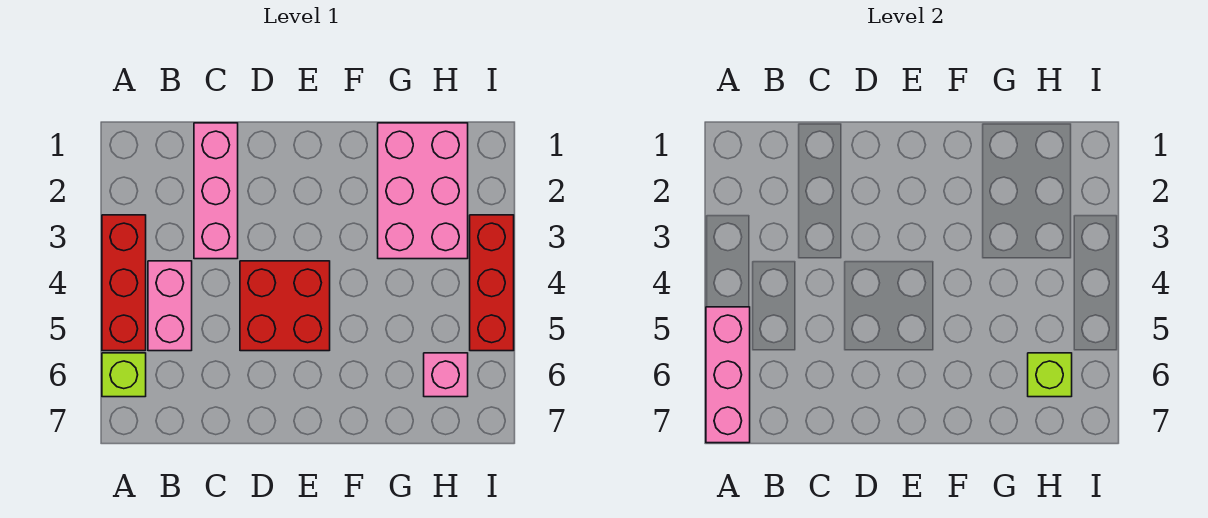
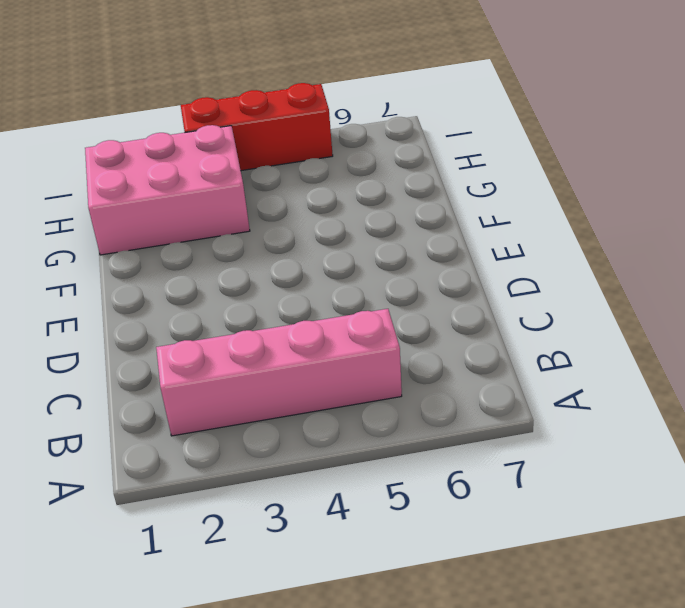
pink brick B2:B5 level 1 -> pink brick B4:B5 level 1
none -> red brick A3:A5 level 1
none -> lime brick A6 level 1

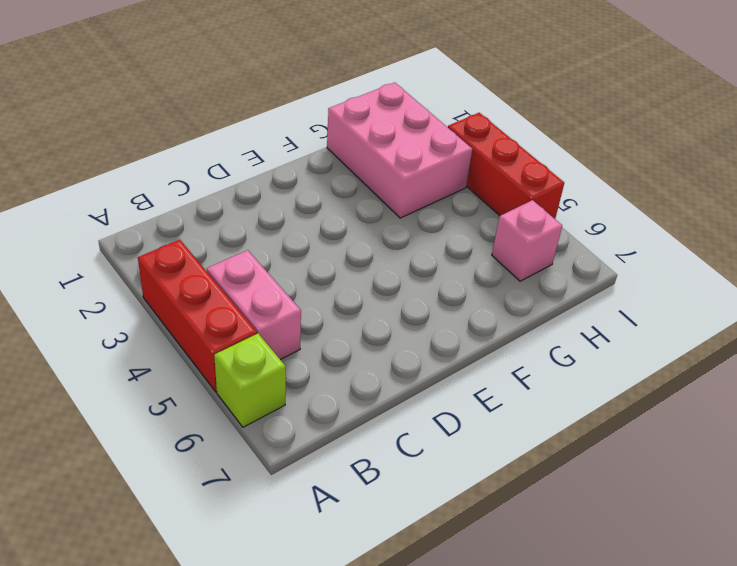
none -> pink brick C1:C3 level 1
none -> red brick D4:E5 level 1

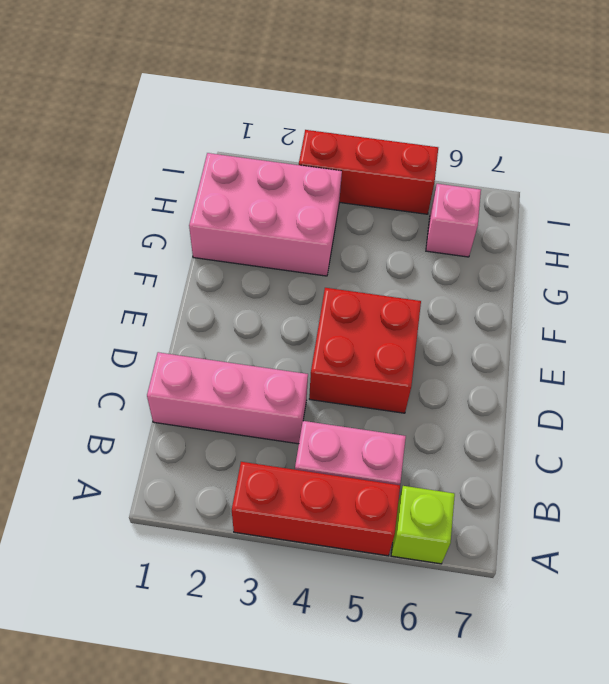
none -> pink brick A5:A7 level 2
none -> lime brick H6 level 2

